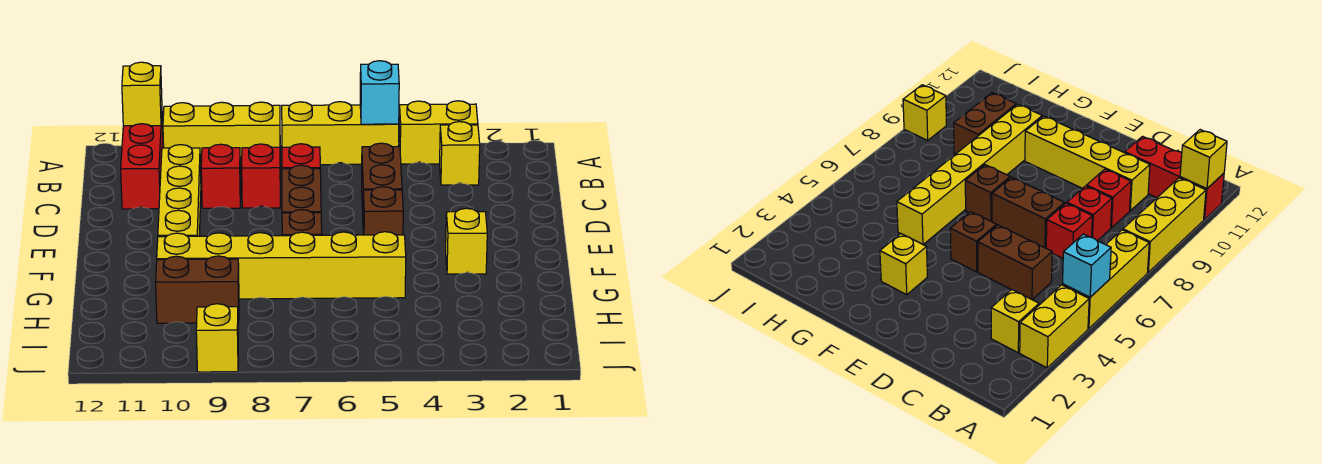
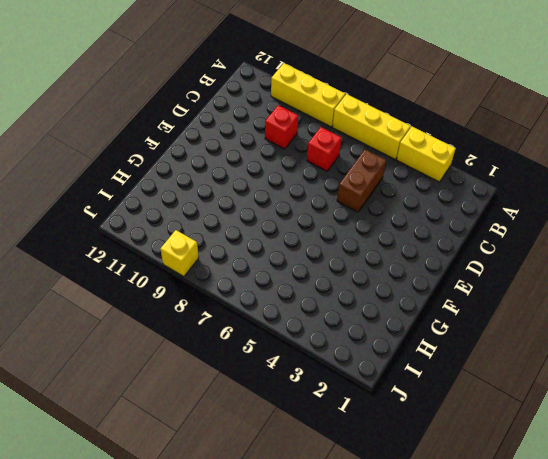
none -> red brick A11:C11 level 1
none -> yellow brick B3 level 1
none -> red brick C8 level 1

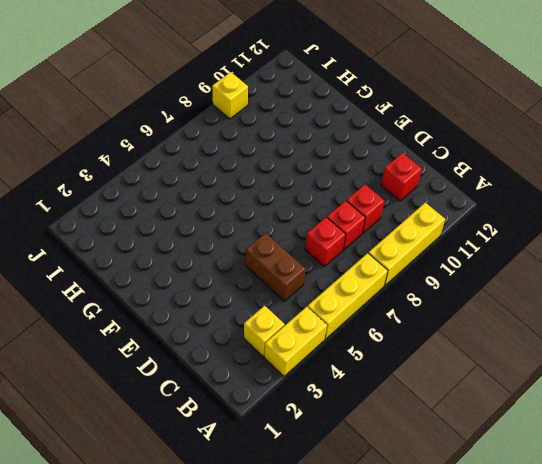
red brick C11 level 1 -> red brick A11:C11 level 1
none -> yellow brick C10:F10 level 1
none -> brown brick D7:E7 level 1
none -> brown brick E5 level 1

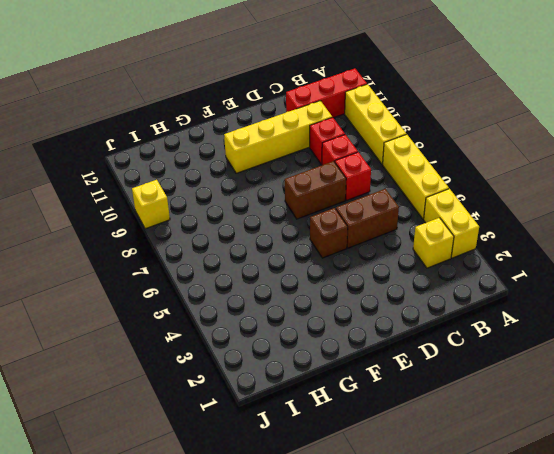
none -> yellow brick F3 level 1
none -> brown brick F7 level 1
none -> yellow brick G5:G10 level 1

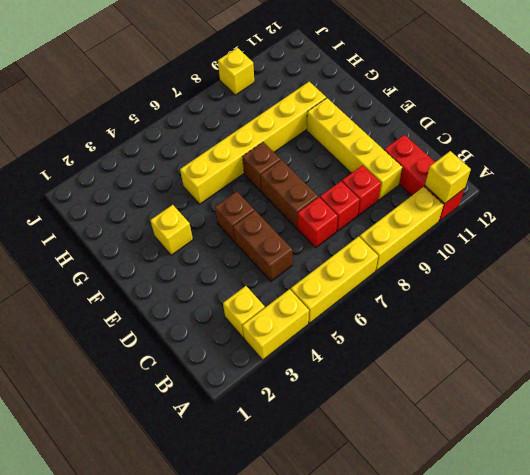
none -> brown brick H9:H10 level 1
none -> cyan brick A5 level 2

